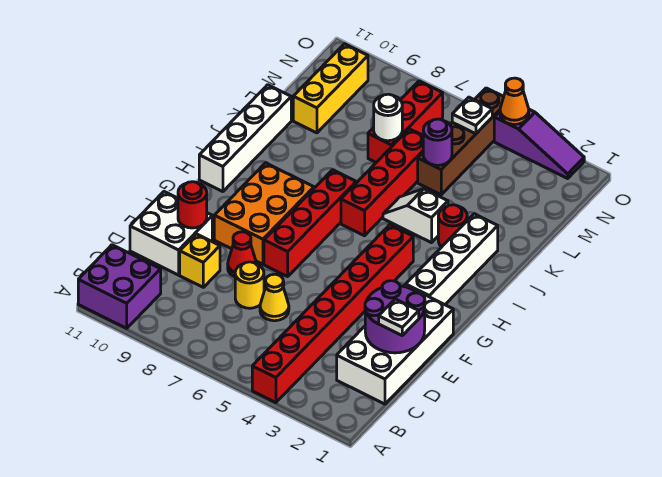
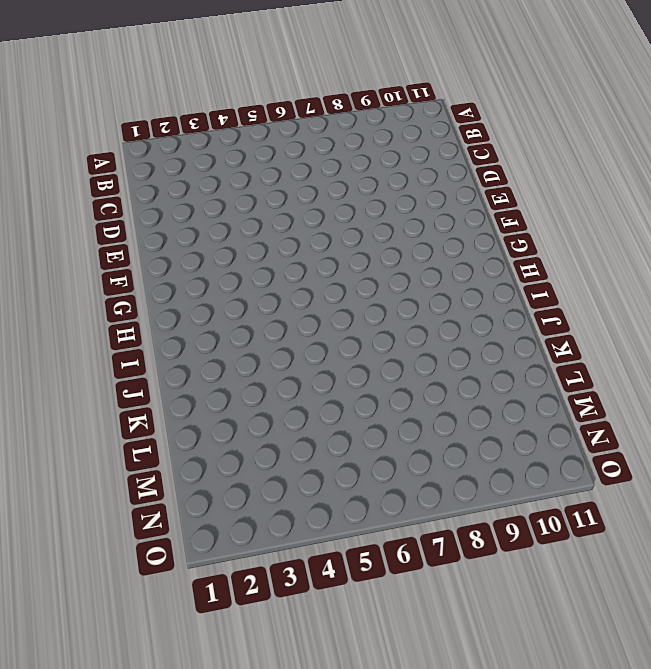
none -> red brick A4:H4 level 1
none -> purple brick A10:B11 level 1
none -> white brick C1:F2 level 1

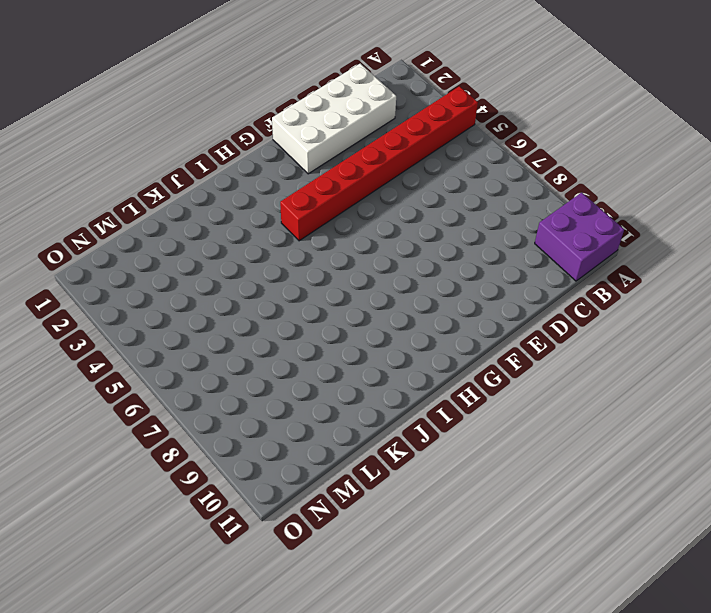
none -> yellow cone D6 level 1
none -> yellow round brick D7 level 1
none -> yellow brick D9 level 1

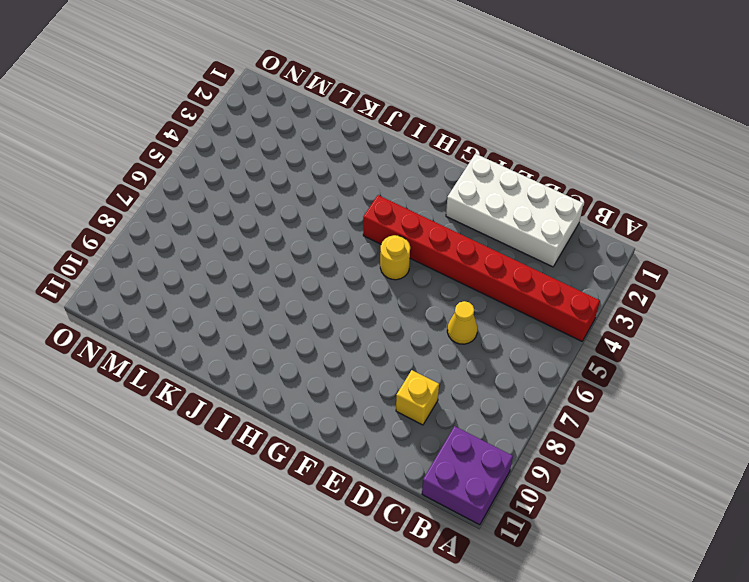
yellow round brick G5 level 1 -> yellow round brick D7 level 1
none -> white brick D10:E11 level 1
none -> red cone E8 level 1
none -> red brick F7:I7 level 1

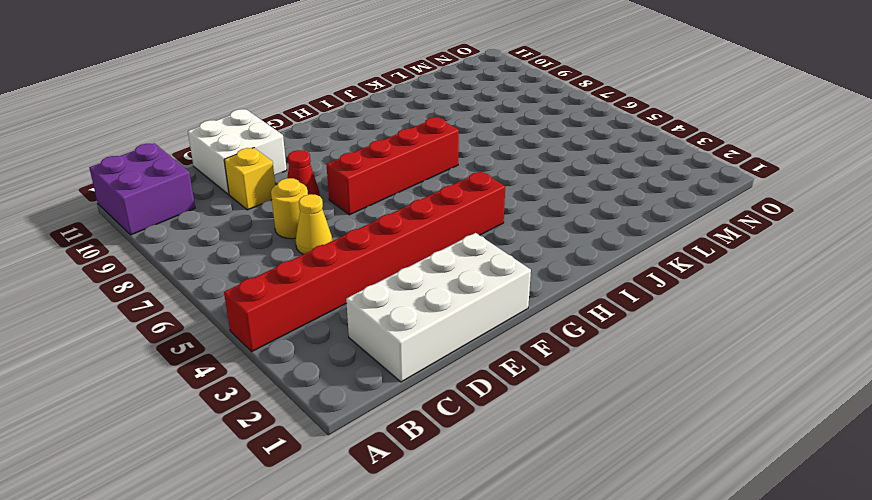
none -> orange brick F8:H9 level 1
none -> white brick G2:J2 level 1
none -> white brick H11:K11 level 1

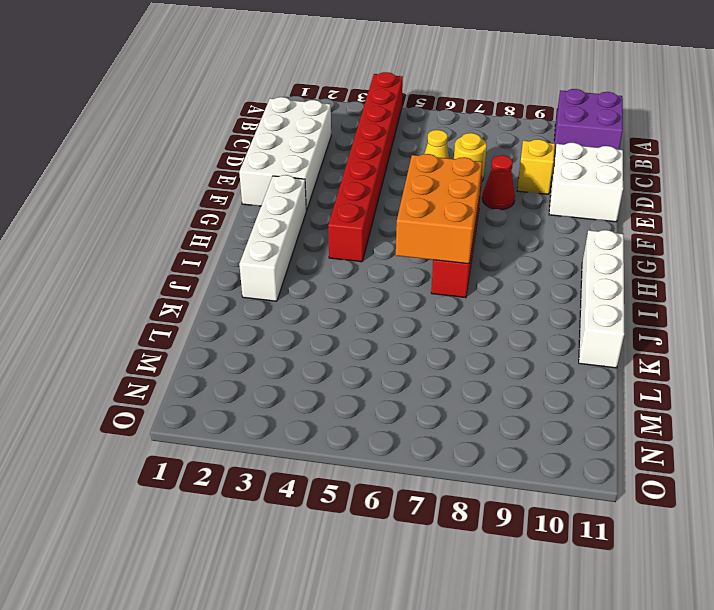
orange brick G6:I7 level 2 -> orange brick F8:H9 level 1
none -> red brick I6:L6 level 1
none -> red round brick J3 level 1
none -> white slope J4:J5 level 1 top 4

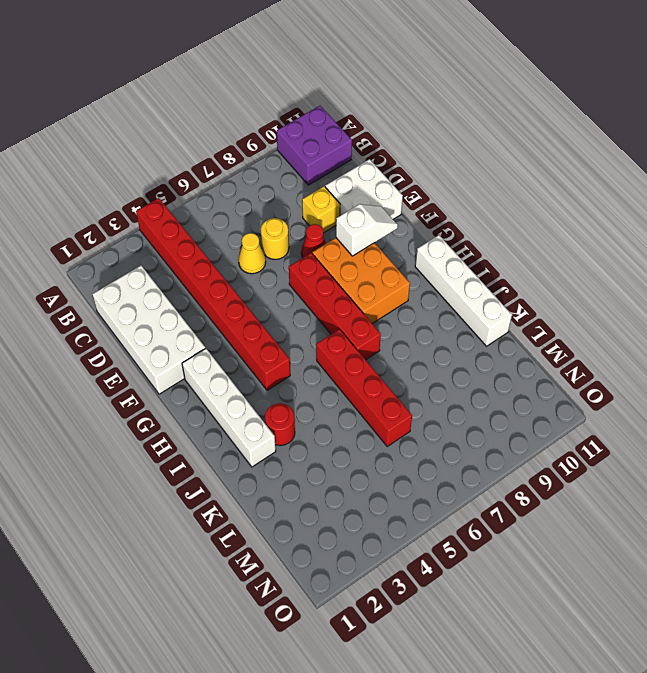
white slope F9:F10 level 2 top 9 -> white slope J4:J5 level 1 top 4
none -> brown brick L5:O5 level 1
none -> red brick L7:N7 level 1
none -> yellow brick L10:N10 level 1

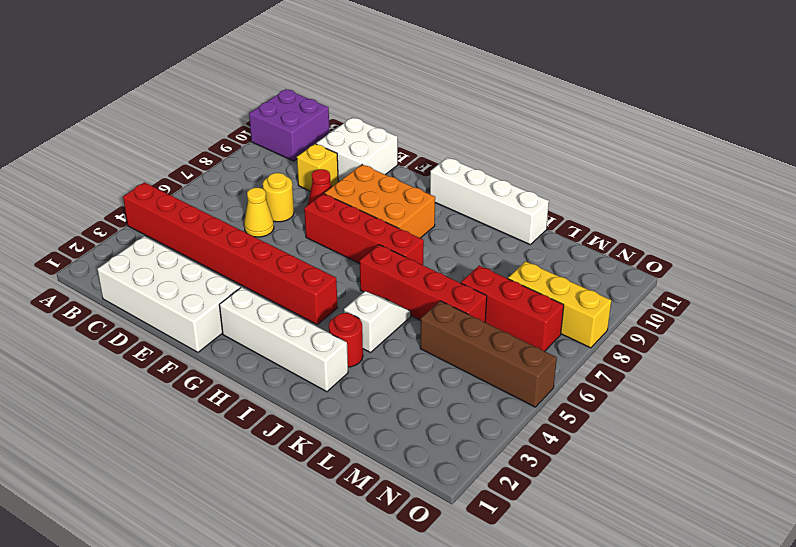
yellow brick M8:O8 level 1 -> yellow brick L10:N10 level 1
none -> purple slope O2:O4 level 1 top 4
none -> purple round brick D1:E2 level 2
none -> red round brick E10 level 2

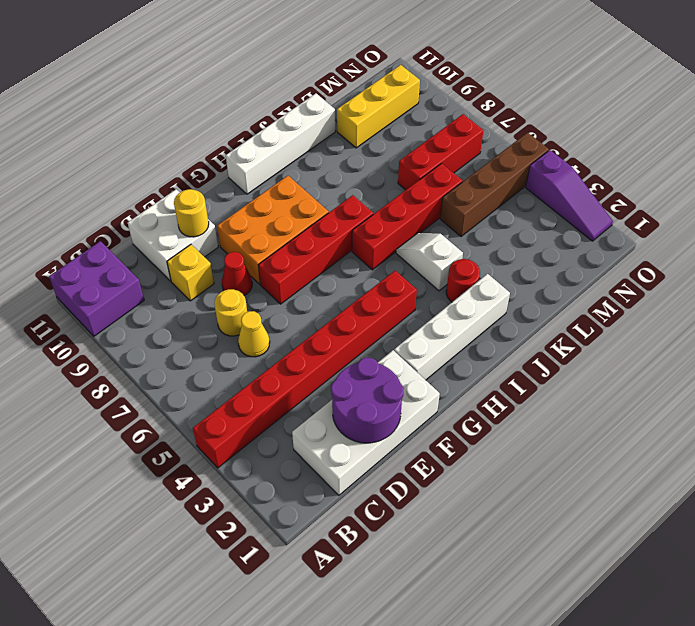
yellow round brick E10 level 2 -> red round brick E10 level 2
none -> purple round brick L5 level 2
none -> white round brick L7 level 2
none -> white plate N5 level 2

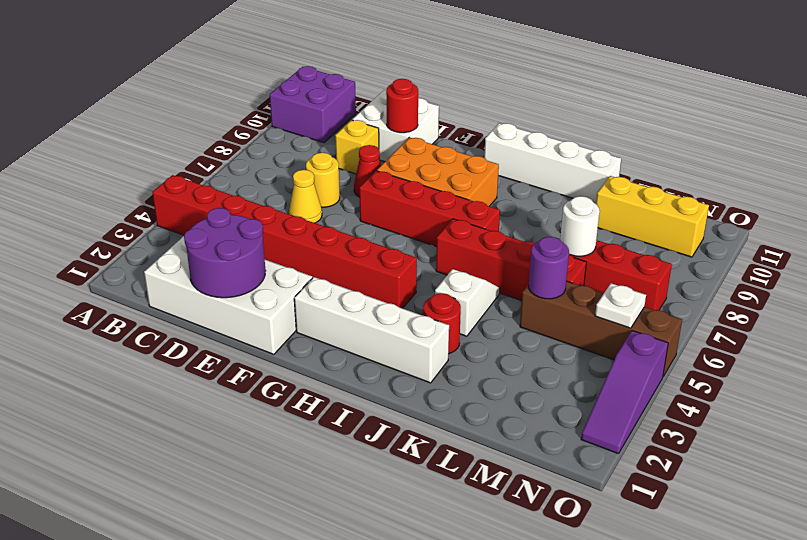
none -> orange cone O4 level 2
none -> white plate D1 level 3

